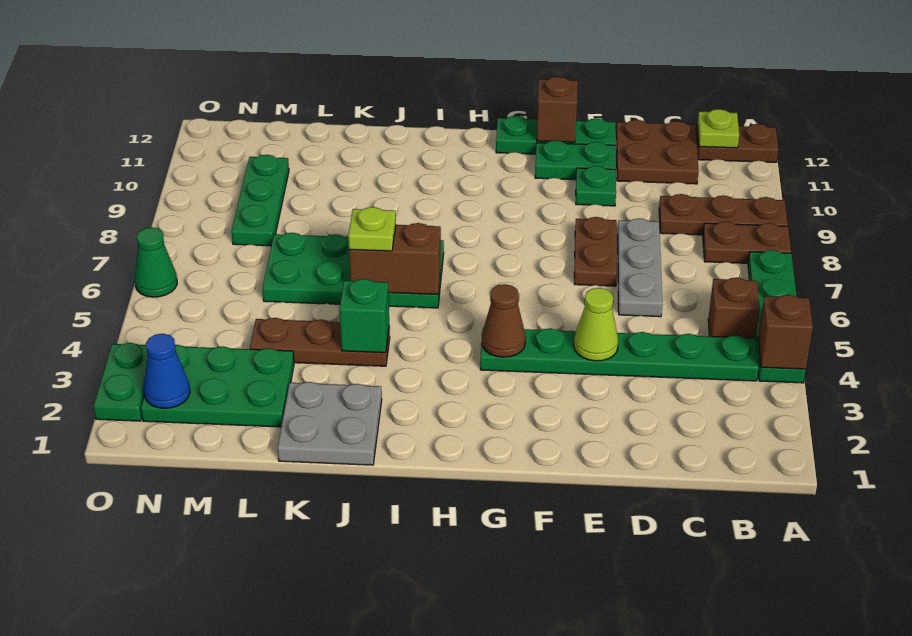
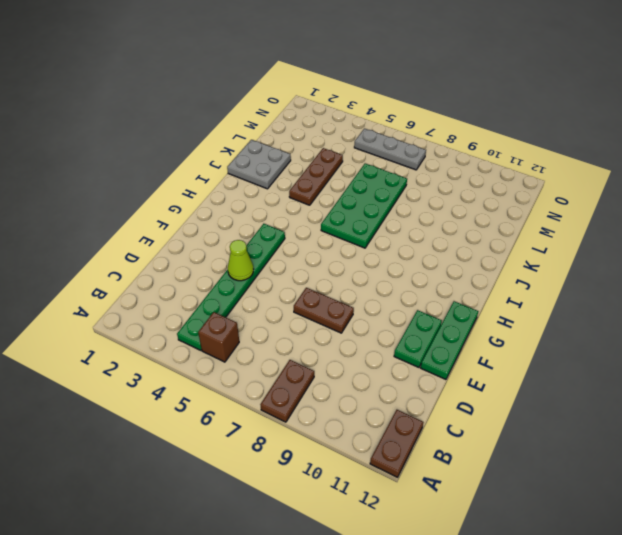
grey plate N5:N7 level 1 -> grey plate D6:D8 level 1
none -> green plate A4:A7 level 1
none -> brown plate A9:C9 level 1
none -> brown plate C11:D12 level 1

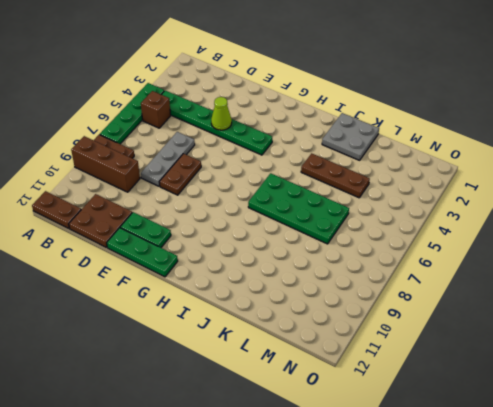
brown brick A9:C9 level 1 -> brown plate A9:C9 level 1
none -> green plate E10 level 1
none -> green plate L2:N3 level 1
none -> green plate M8:M10 level 1

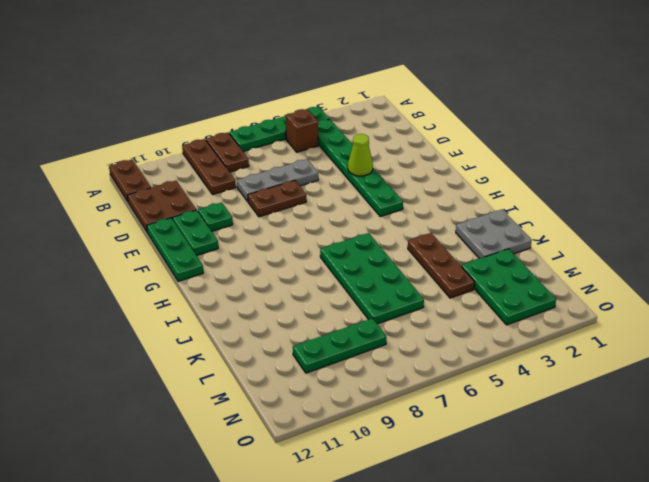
none -> green plate O2:O3 level 1
none -> green cone O6 level 1
none -> brown brick A4 level 2

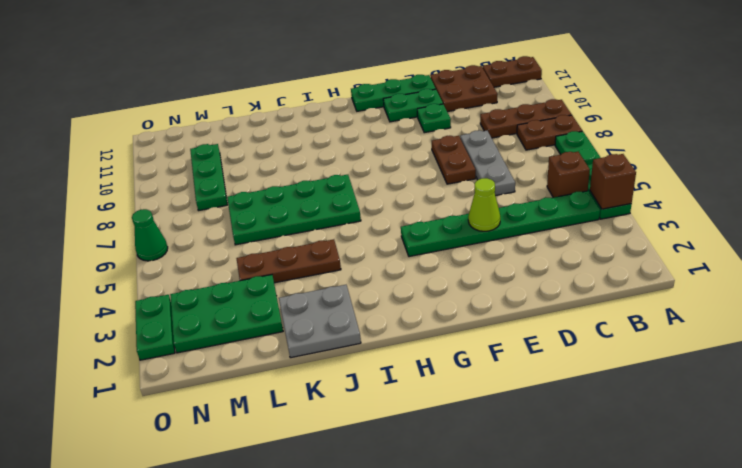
none -> lime plate B12 level 2
none -> brown brick F12 level 2
none -> brown cone G4 level 2

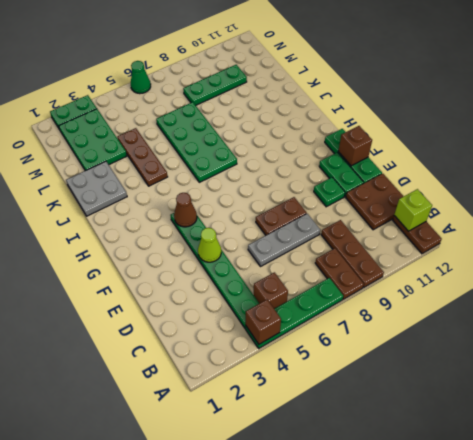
lime brick B12 level 2 -> lime plate B12 level 2
none -> brown brick I6:J6 level 2
none -> green brick J4 level 2
none -> blue cone N2 level 2

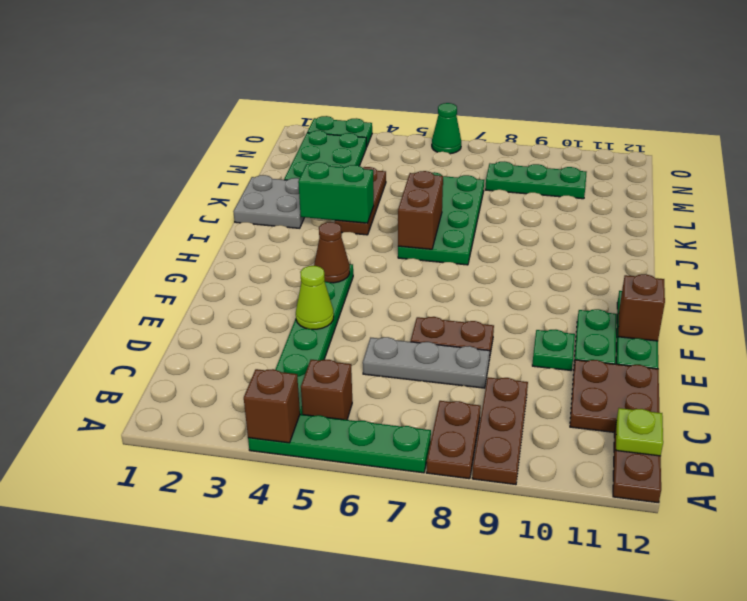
green brick J3:J4 level 2 -> green brick J4 level 2
none -> blue cone N2 level 2
none -> lime plate J6 level 3

